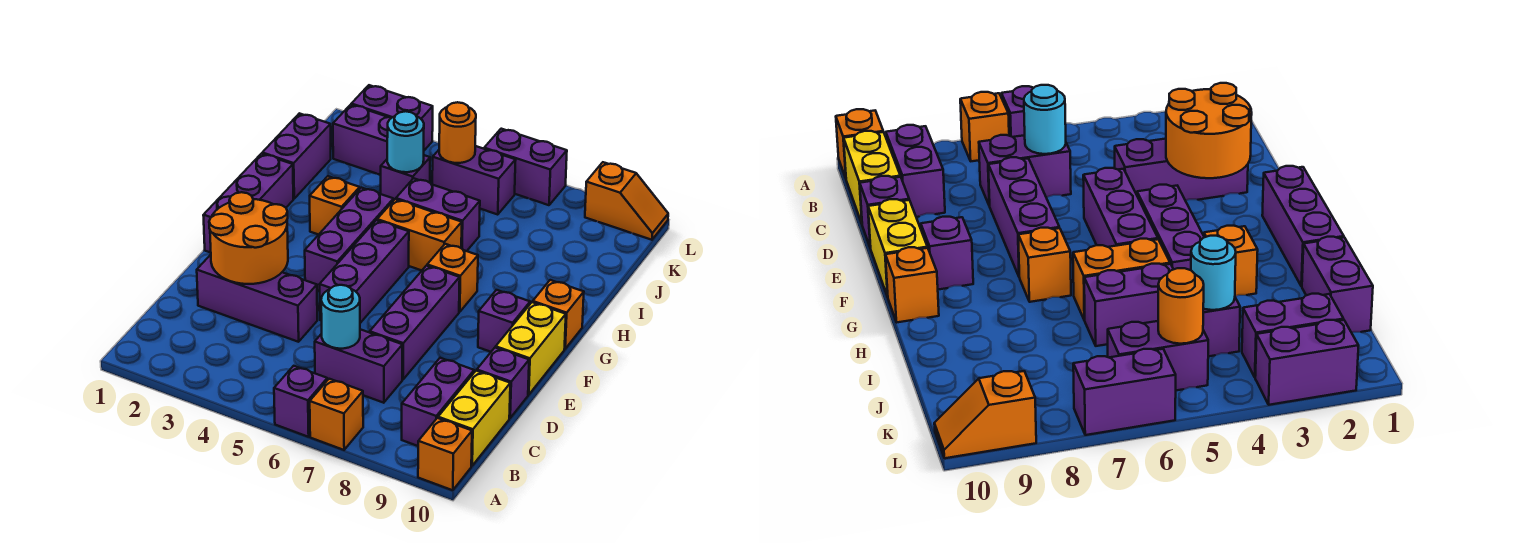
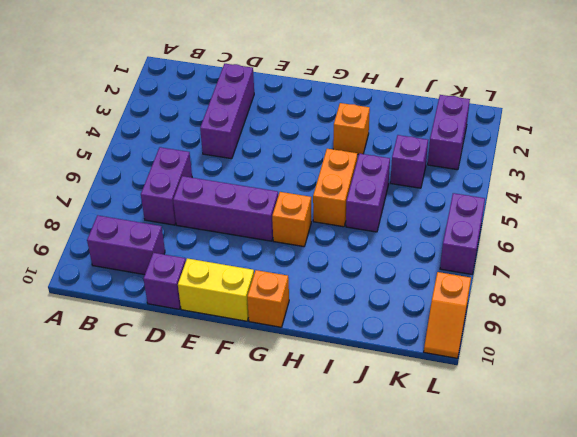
none -> purple brick A6 level 1
none -> orange brick A7 level 1
none -> orange brick A10 level 1
none -> yellow brick B10:C10 level 1

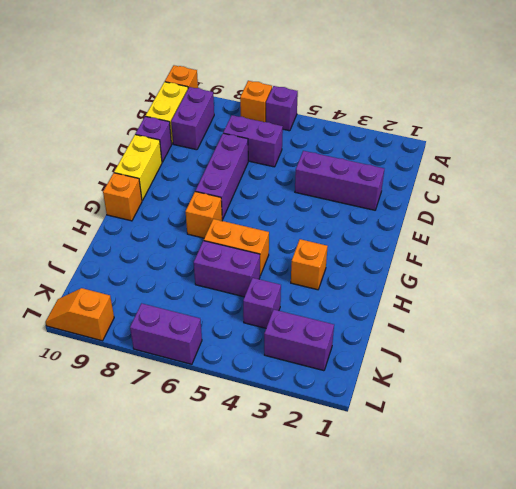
none -> purple brick E5:G5 level 1
none -> purple brick F1:H1 level 1
none -> purple brick F4:H4 level 1
none -> purple brick F9 level 1

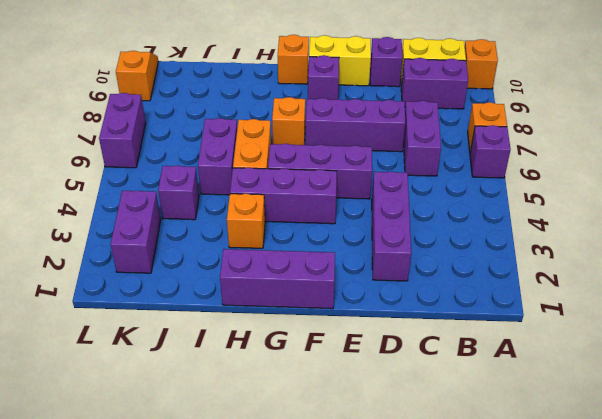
none -> purple brick I1:J1 level 1
none -> purple brick K5:K6 level 1
none -> purple brick L2:L3 level 1
none -> cyan round brick C6 level 2

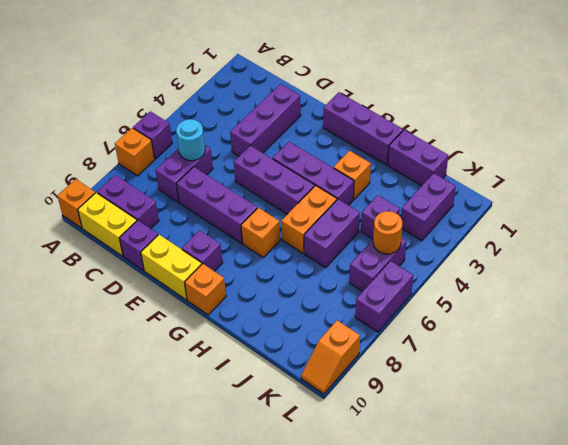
none -> purple brick L2:L3 level 1
none -> orange round brick D2:E3 level 2
none -> cyan round brick J4 level 2

